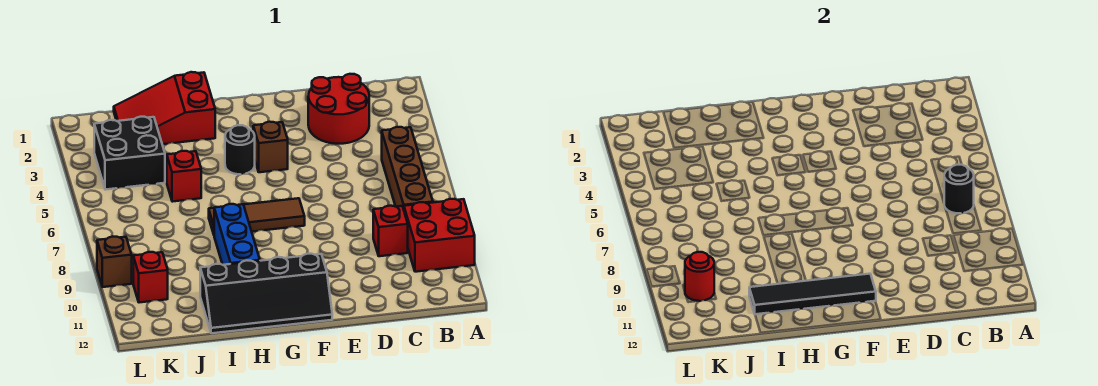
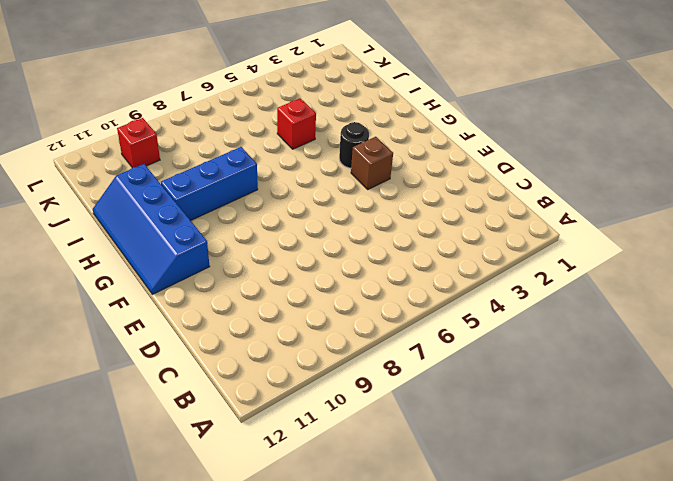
blue slope F11:I12 level 1 top 11 -> black slope F11:I12 level 1 top 11
none -> red brick A9:B10 level 1
none -> brown brick B5:B8 level 1
none -> red round brick C2:D3 level 1

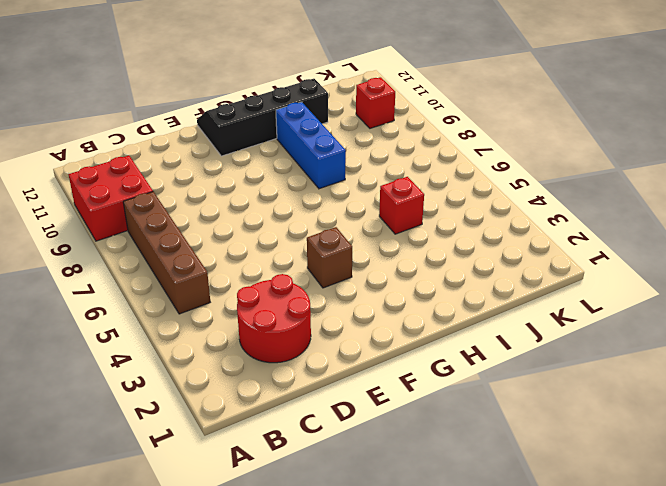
none -> red brick C9 level 1
none -> brown tile F7:H7 level 1
none -> black round brick G4 level 1

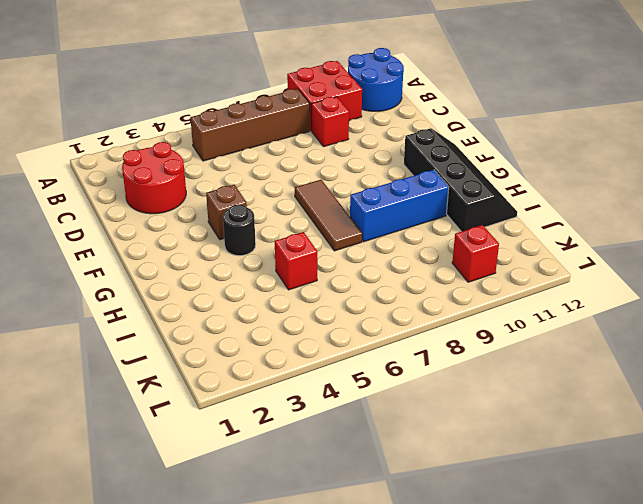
blue round brick A11:B12 level 1 -> none
none -> red slope H1:J2 level 1 top H
none -> black brick J3:K4 level 1
none -> brown brick L9 level 1

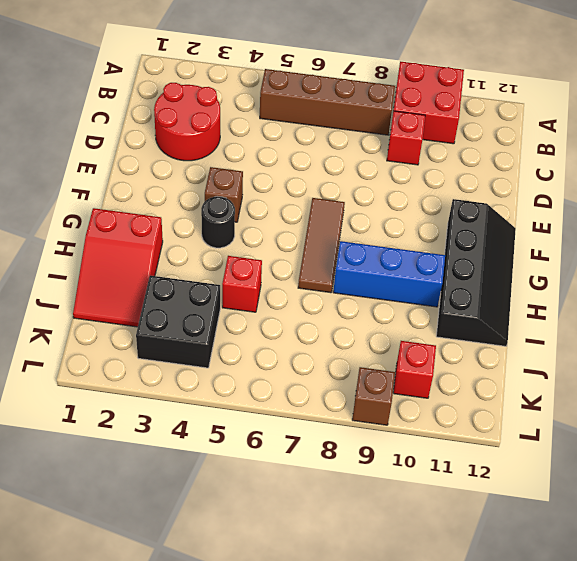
none -> black round brick B7 level 2
none -> black tile F11:I11 level 2
none -> red round brick K10 level 2

